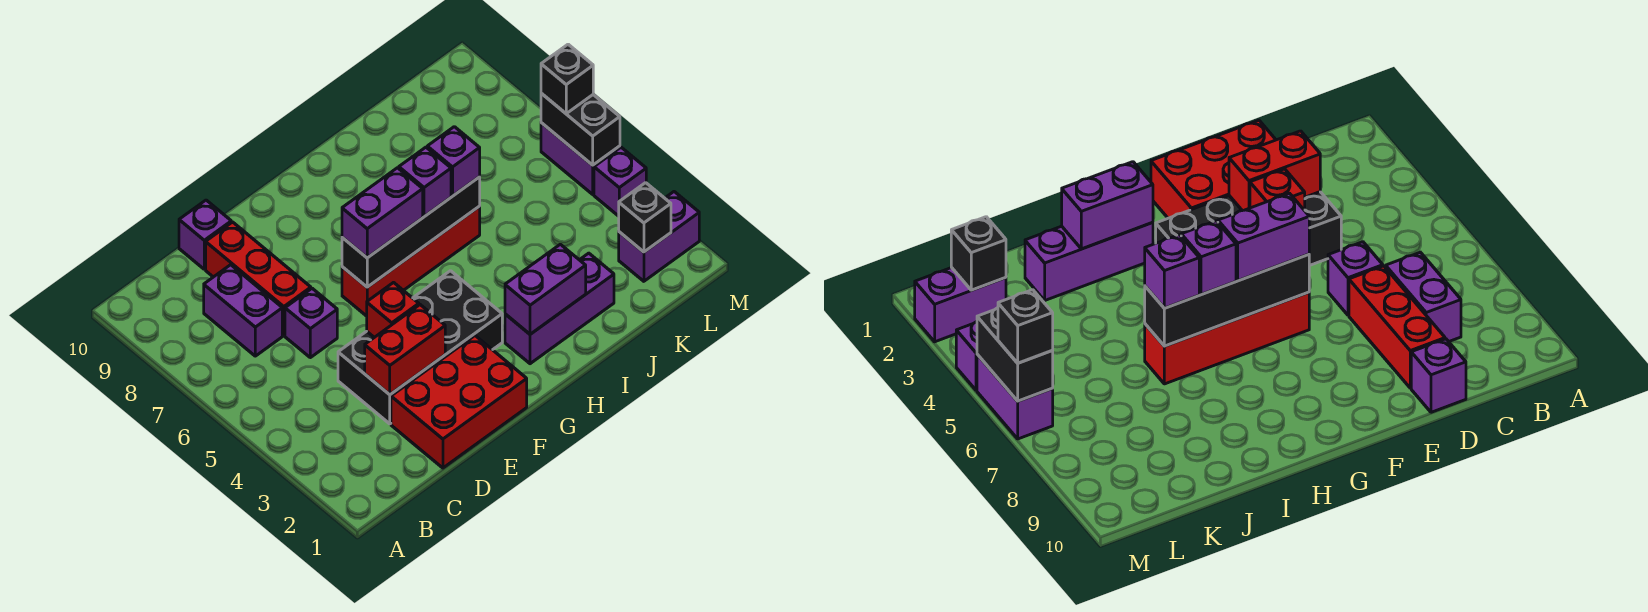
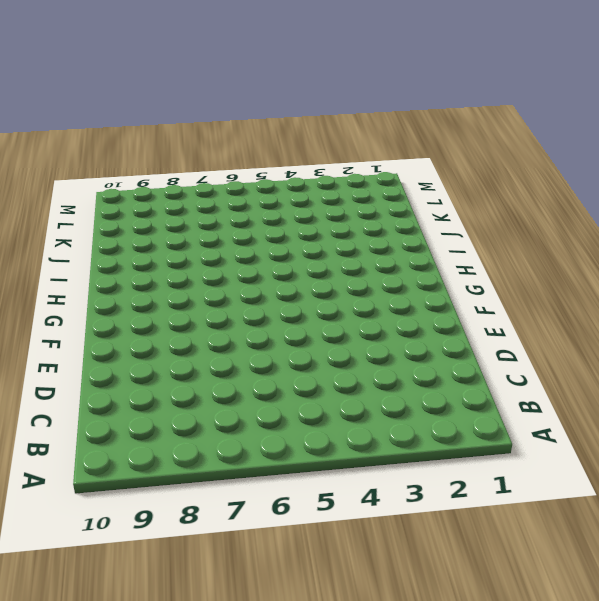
none -> purple brick C7:C8 level 1
none -> red brick D1:F2 level 1
none -> black brick D3:G4 level 1

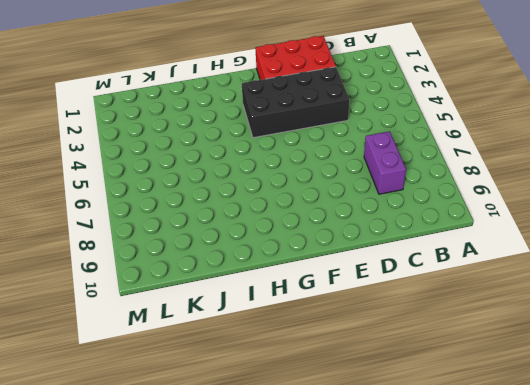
none -> purple brick D6 level 1
none -> red brick D7:D9 level 1
none -> purple brick D10 level 1

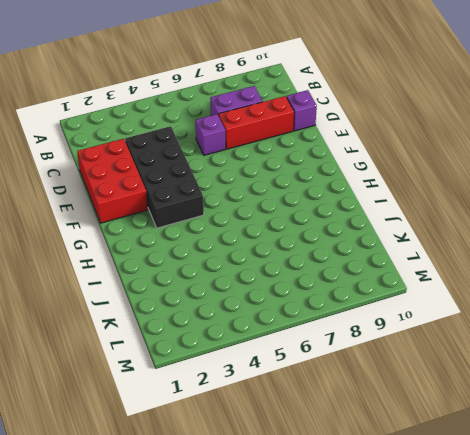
none -> red brick F6:I6 level 1
none -> purple brick H2:J2 level 1
none -> purple brick L2:M2 level 1

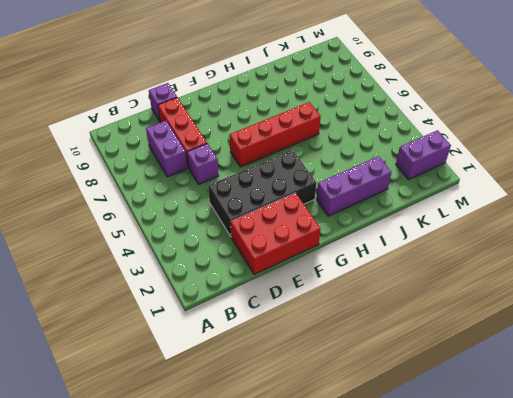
none -> purple brick M4 level 1
none -> purple brick M5:M6 level 1
none -> red brick D3:E3 level 2

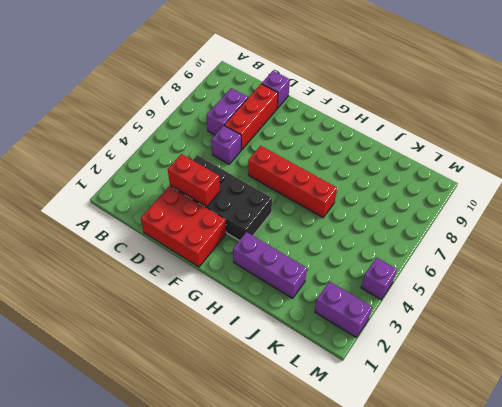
none -> purple brick M5:M6 level 1
none -> red brick E4 level 2
none -> black brick F6:I6 level 2

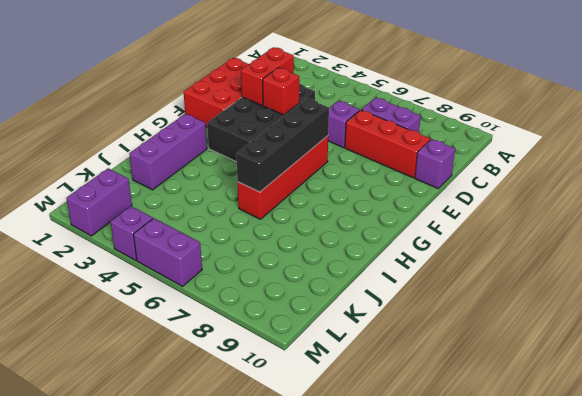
none -> purple brick H2:I2 level 2
none -> black brick L2 level 2
none -> black brick M5:M6 level 2

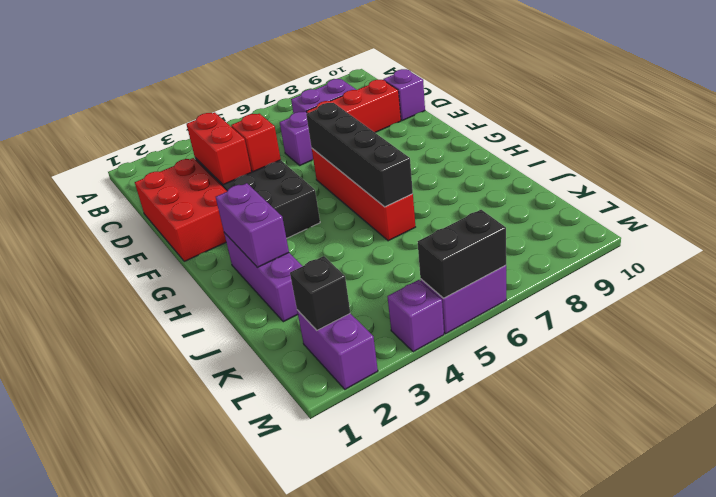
none -> purple brick F6:G6 level 3
none -> purple brick H6 level 3
none -> purple brick I6 level 3

